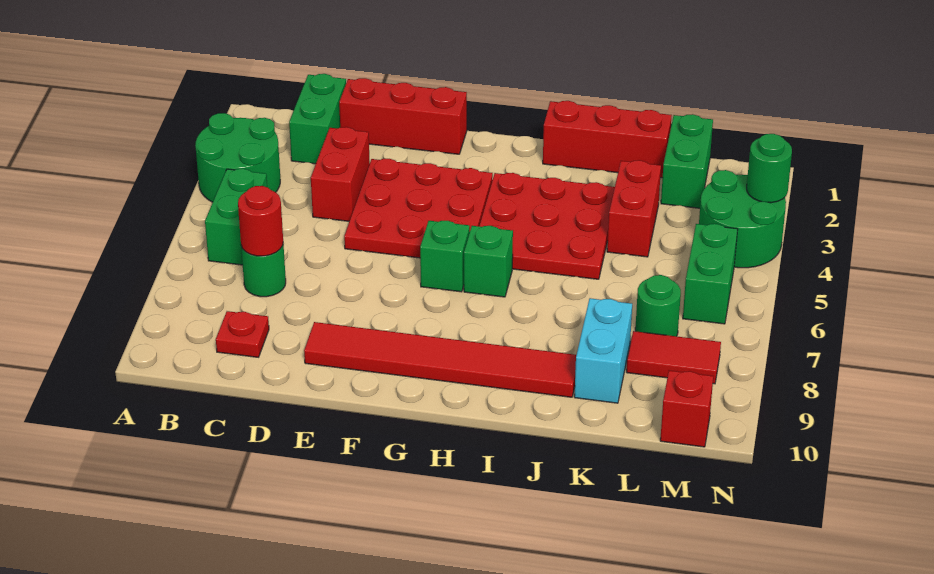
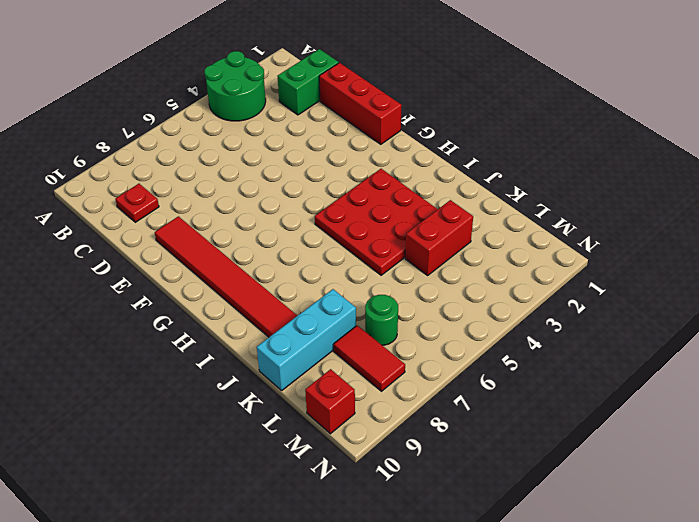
cyan brick K8:K10 level 1 -> cyan brick K8:K9 level 1
none -> green brick B5:B6 level 1
none -> green round brick C7 level 1
none -> red brick D3:D4 level 1

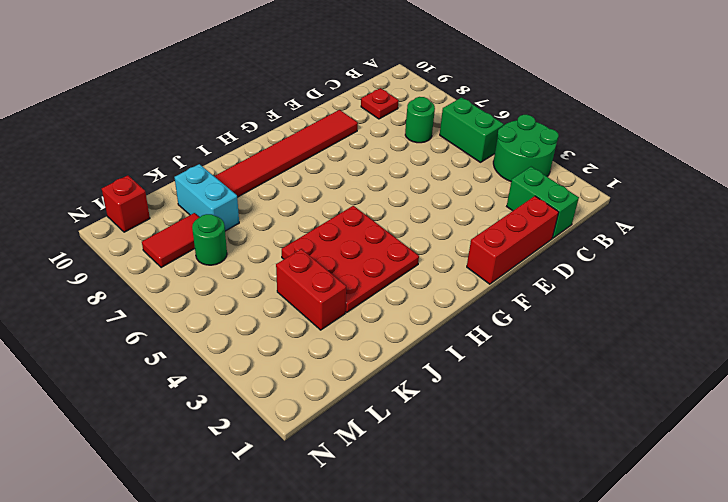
none -> red brick D3:D4 level 1
none -> red plate E3:G5 level 1
none -> green brick G6 level 1

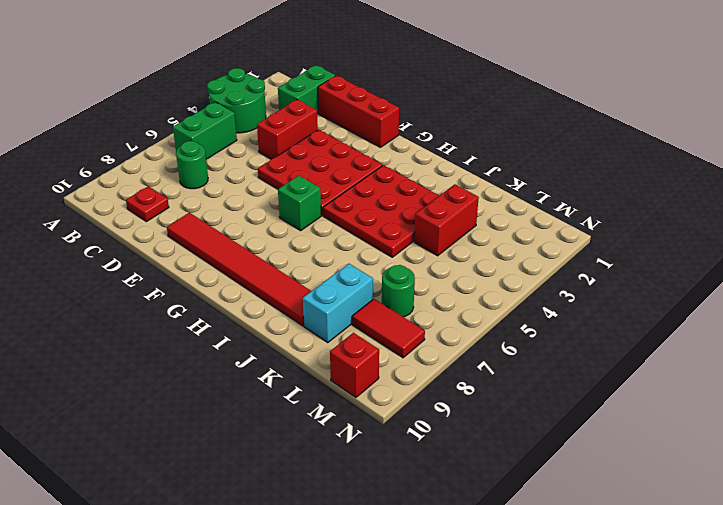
none -> green brick H6 level 1
none -> red brick I1:K1 level 1
none -> green brick L1:L2 level 1

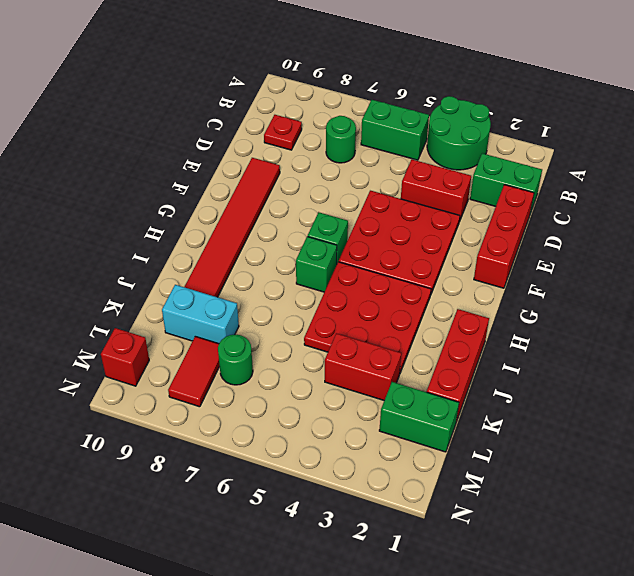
none -> green round brick M3:N4 level 1
none -> green brick M5:M6 level 1
none -> red round brick C7 level 2

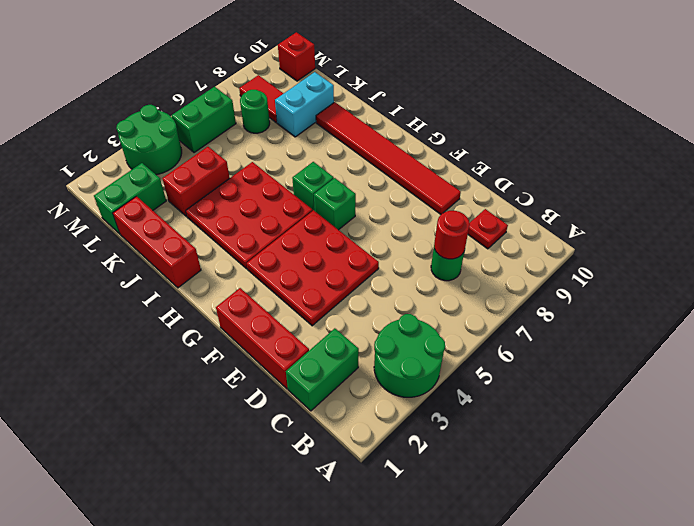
none -> green brick B5:B6 level 1
none -> red brick D3:D4 level 1
none -> green round brick N3 level 2

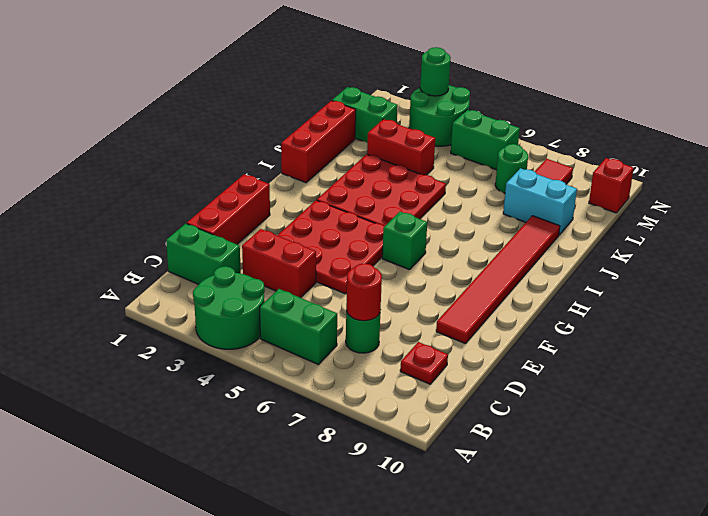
none -> green brick H6 level 1

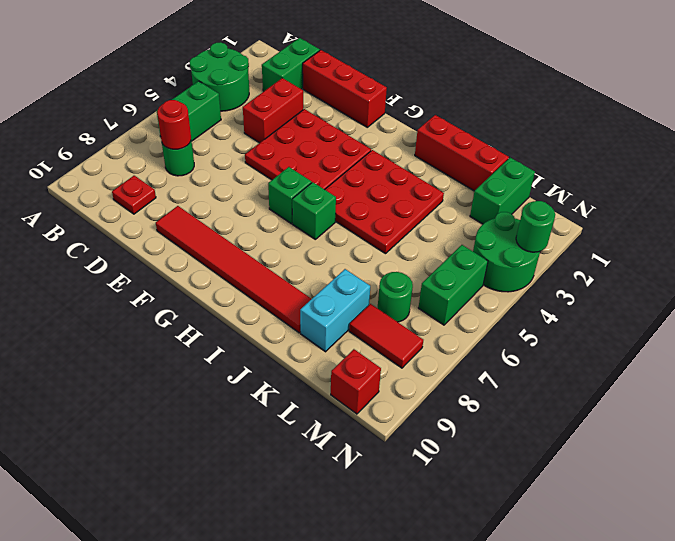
none -> red brick K3:K4 level 1

